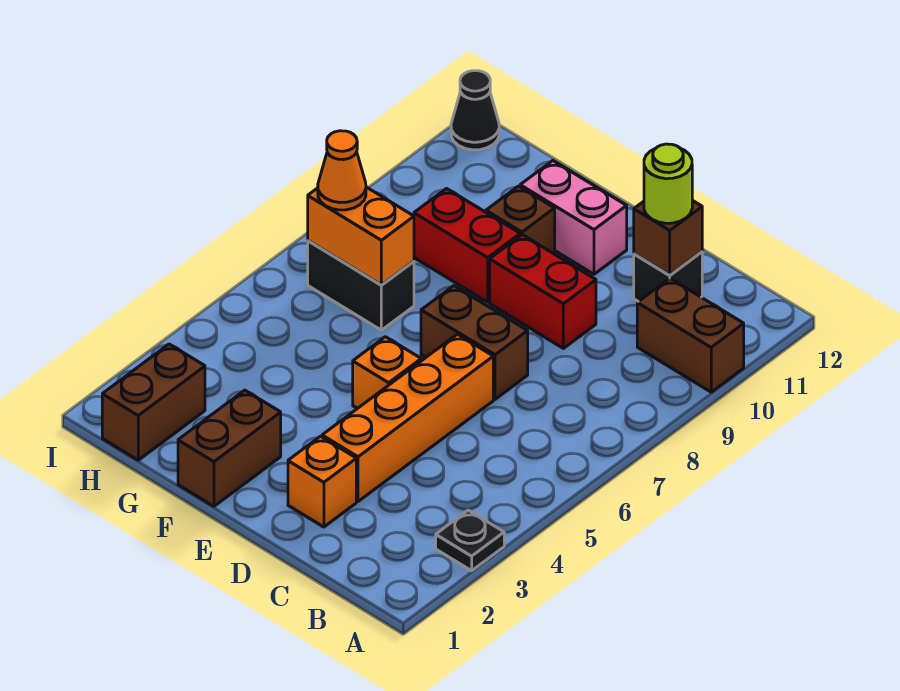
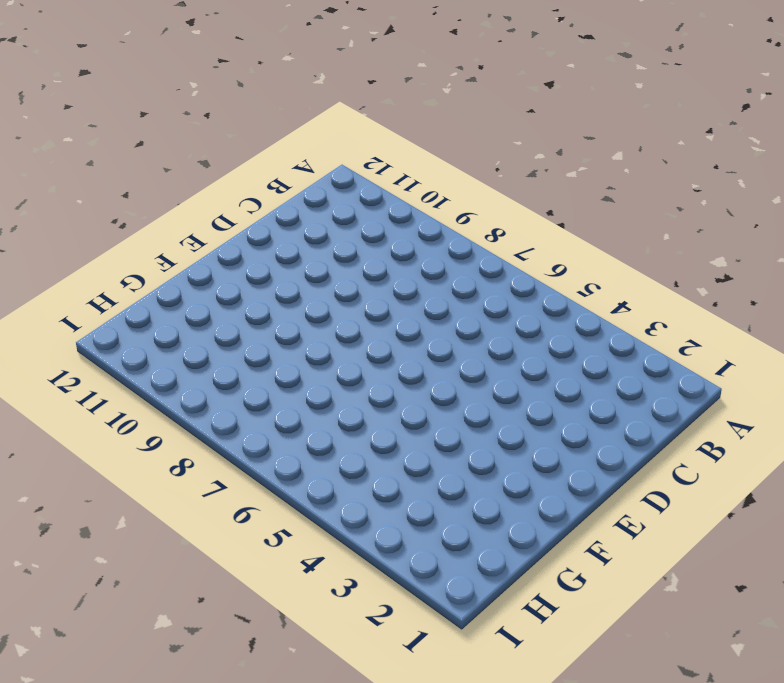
none -> black plate A3 level 1
none -> brown brick A10:B10 level 1
none -> black brick C11 level 1

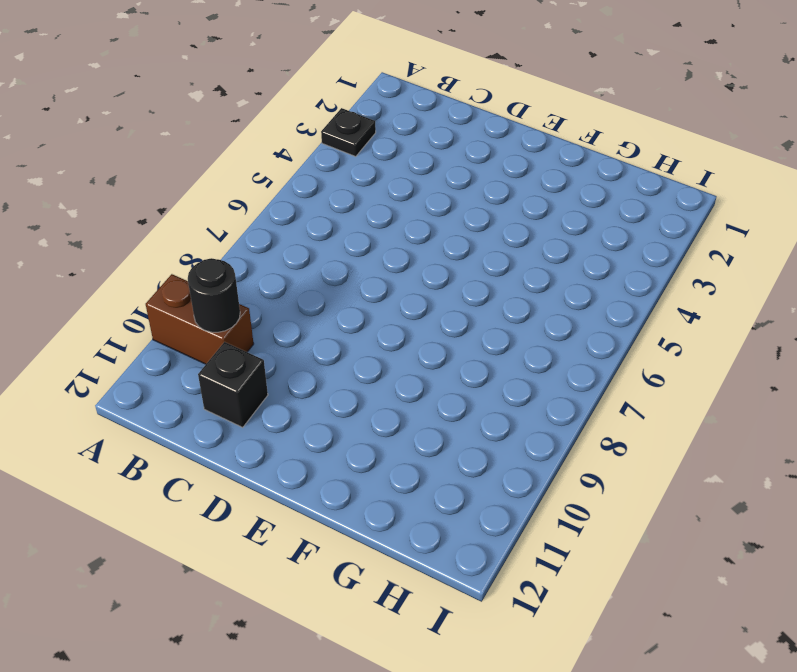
black round brick B10 level 2 -> none
none -> orange brick D2 level 1
none -> orange brick D3:D6 level 1
none -> brown brick D7:E7 level 1

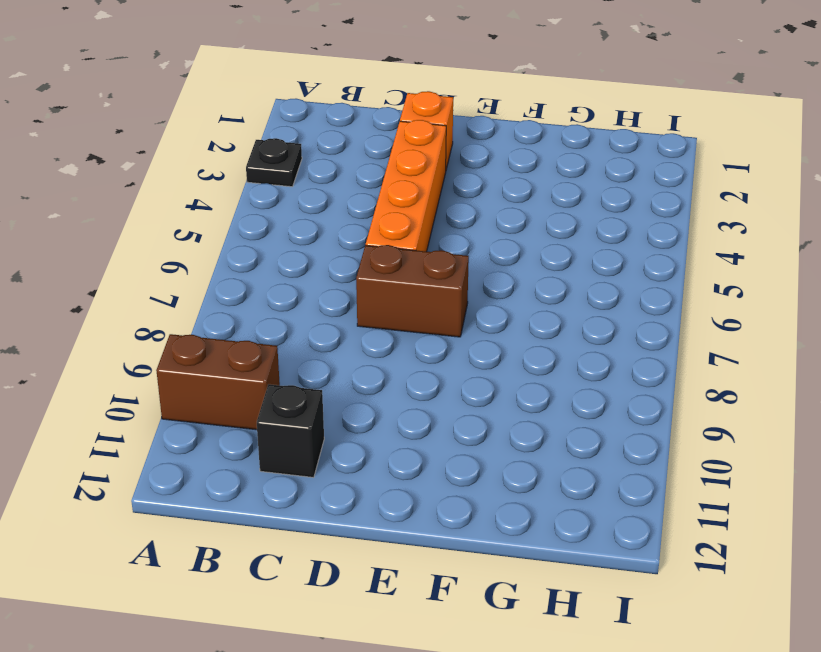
none -> red brick D9:E9 level 1
none -> orange brick E5 level 1
none -> pink brick E11:F11 level 1

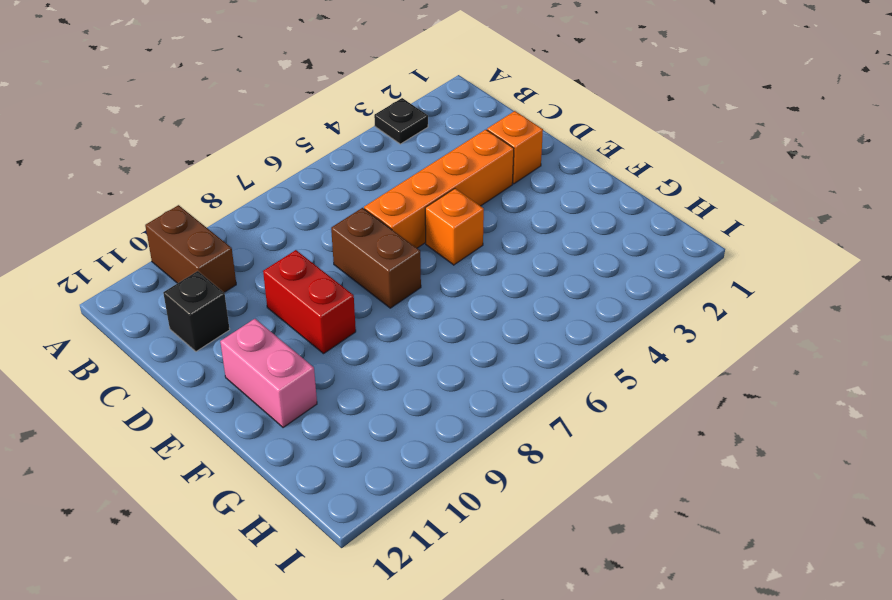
none -> brown brick F1:F2 level 1
none -> red brick F9:G9 level 1
none -> brown brick F10 level 1

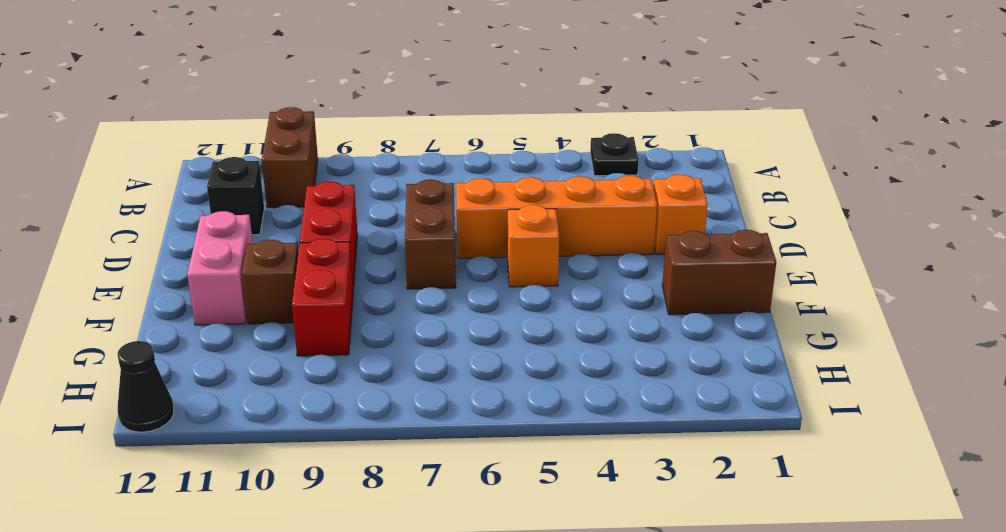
none -> black brick G7:H7 level 1
none -> brown brick H1:H2 level 1
none -> brown brick C11 level 2

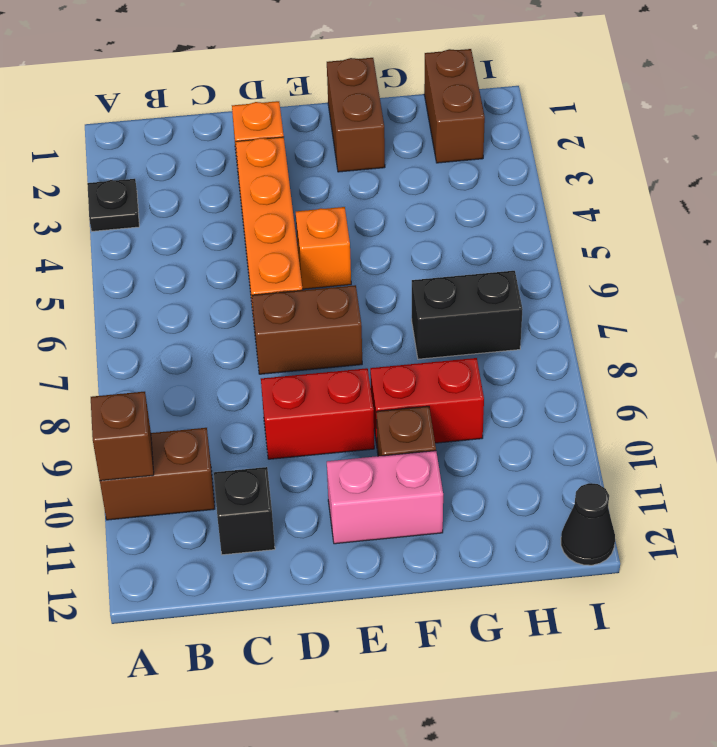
brown brick A10 level 2 -> brown brick C11 level 2
none -> orange brick G7:H7 level 2
none -> lime round brick C11 level 3
none -> orange cone H7 level 3

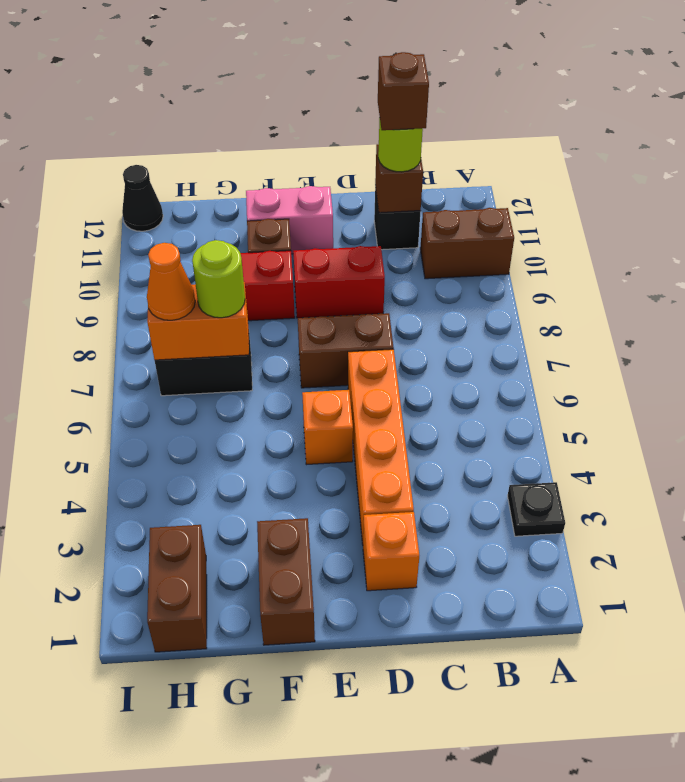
brown brick C11 level 4 -> none
lime round brick G7 level 3 -> none

